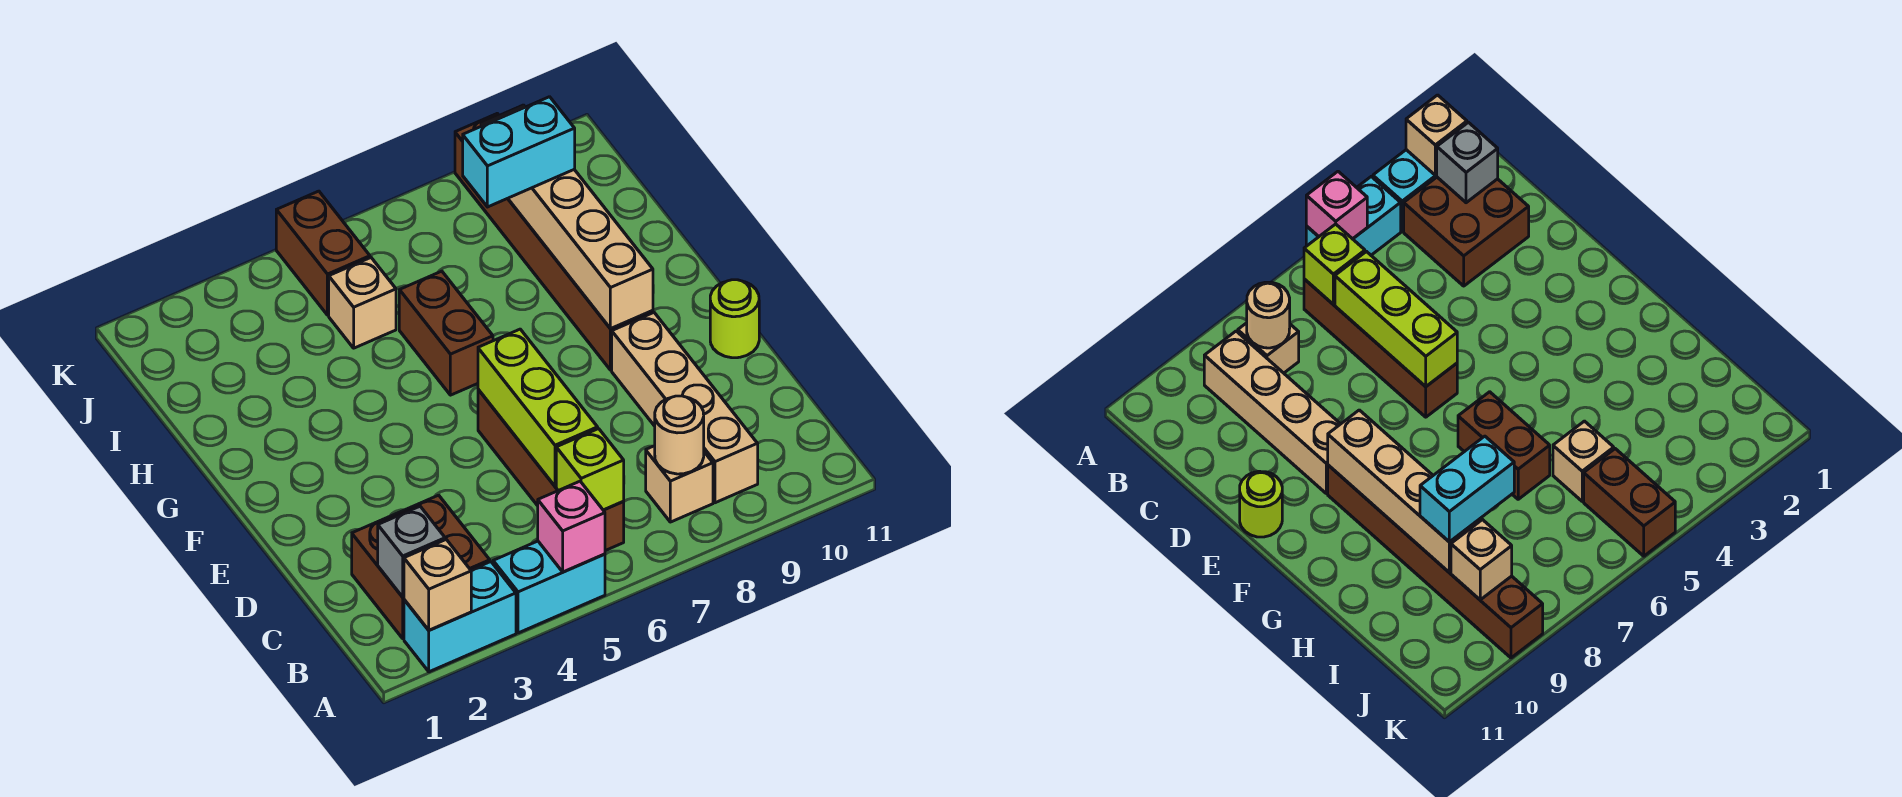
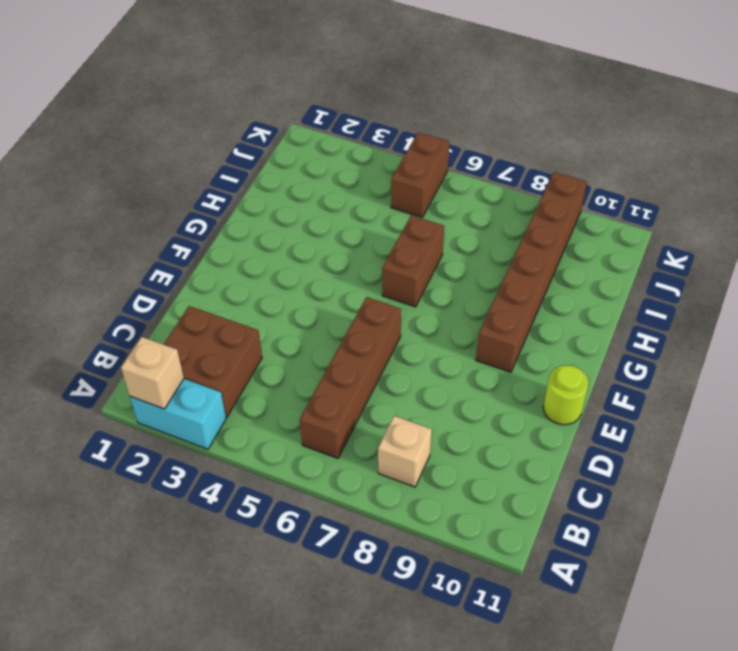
none -> cyan brick A4:A5 level 1
none -> tan brick B9:E9 level 1
none -> tan brick I5 level 1

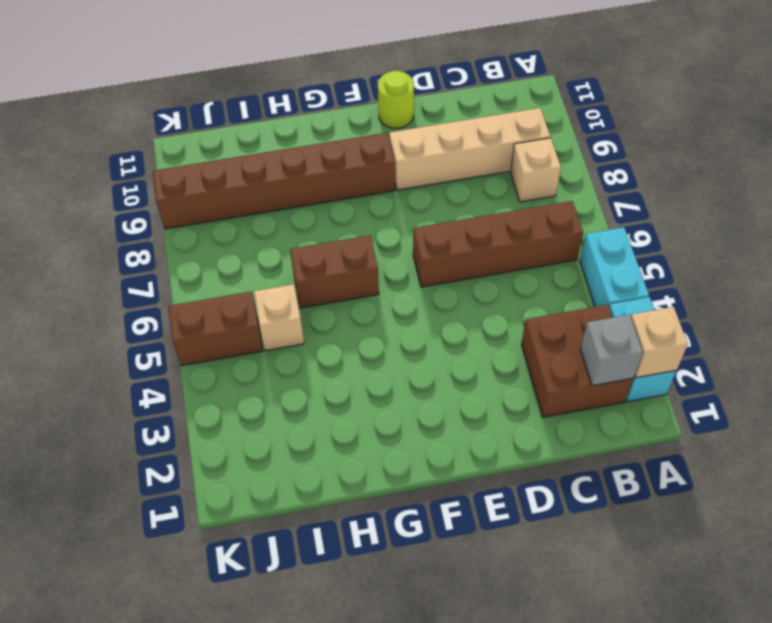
none -> pink brick A5 level 2
none -> lime brick B6 level 2
none -> tan round brick B8 level 2

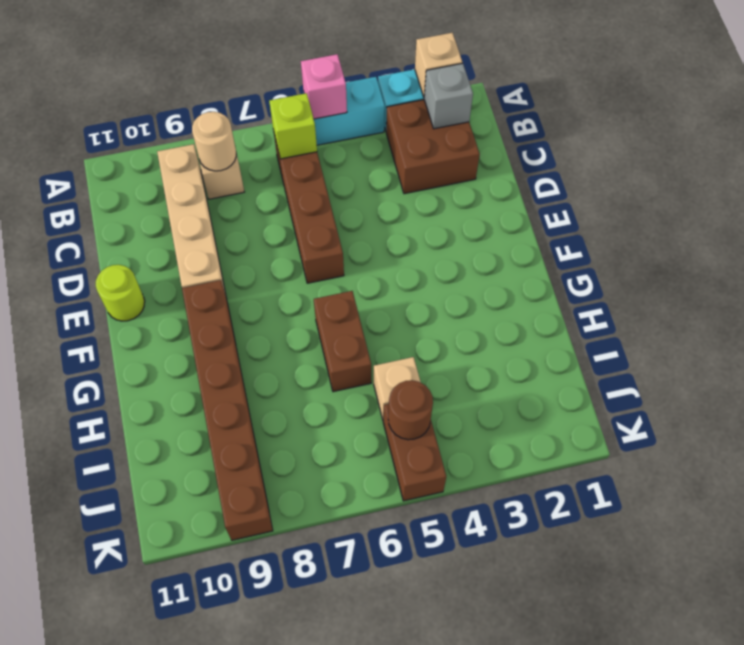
brown round brick J5 level 2 -> none
none -> lime brick C6:E6 level 2
none -> tan brick F9:I9 level 2
none -> tan brick J9 level 2

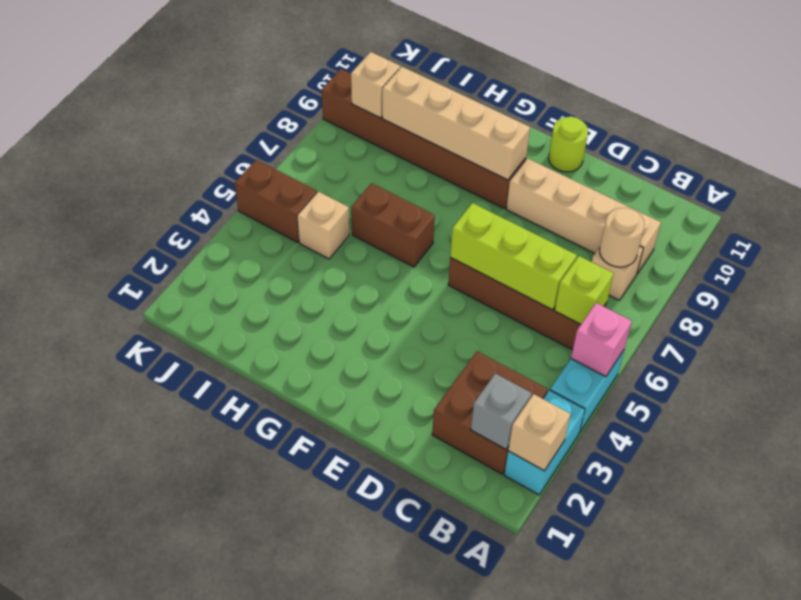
none -> cyan brick I8:I9 level 3

